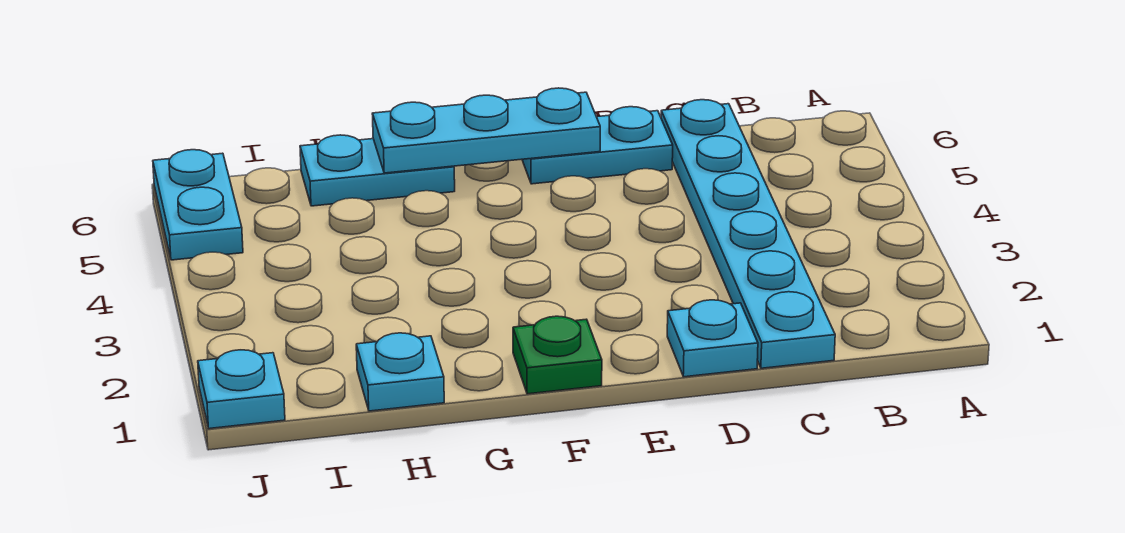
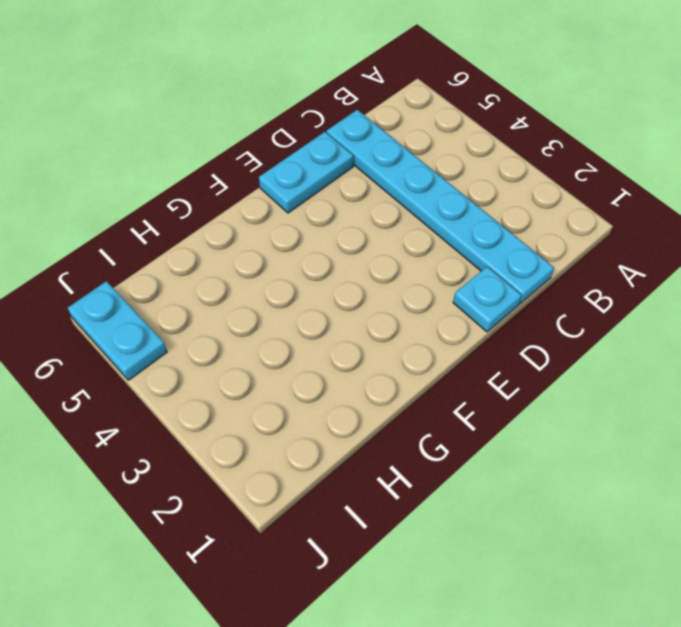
none -> green plate F1 level 1
none -> cyan plate G6:H6 level 1

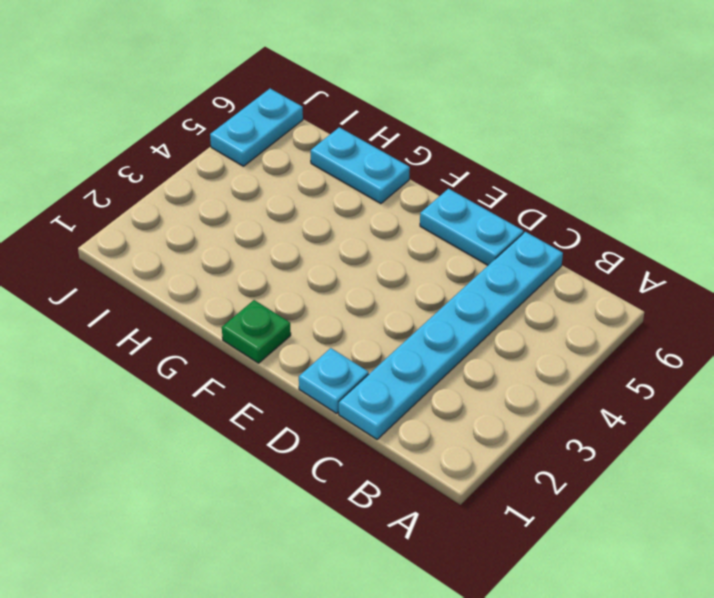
none -> cyan plate H1 level 1
none -> cyan plate J1 level 1

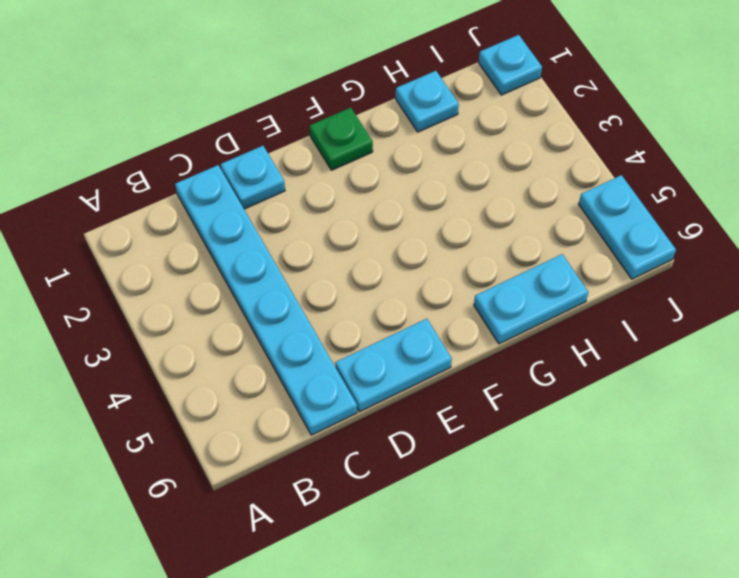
none -> cyan plate E6:G6 level 2

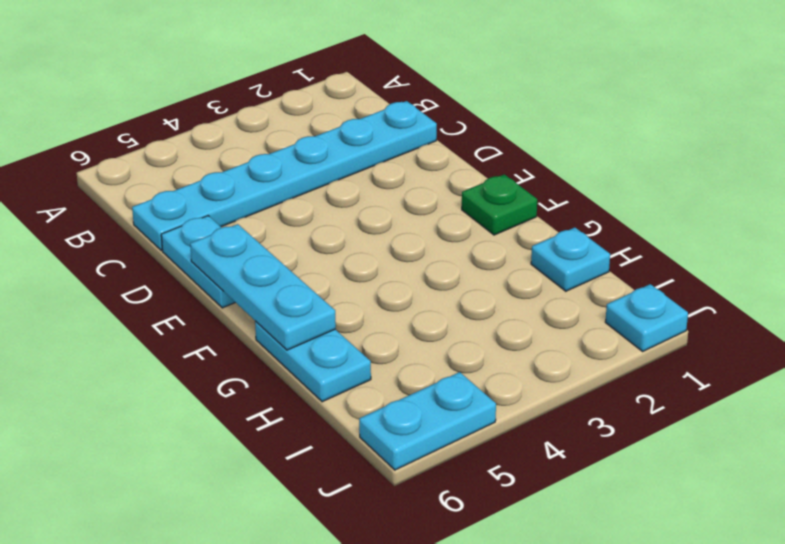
none -> cyan plate D1 level 1

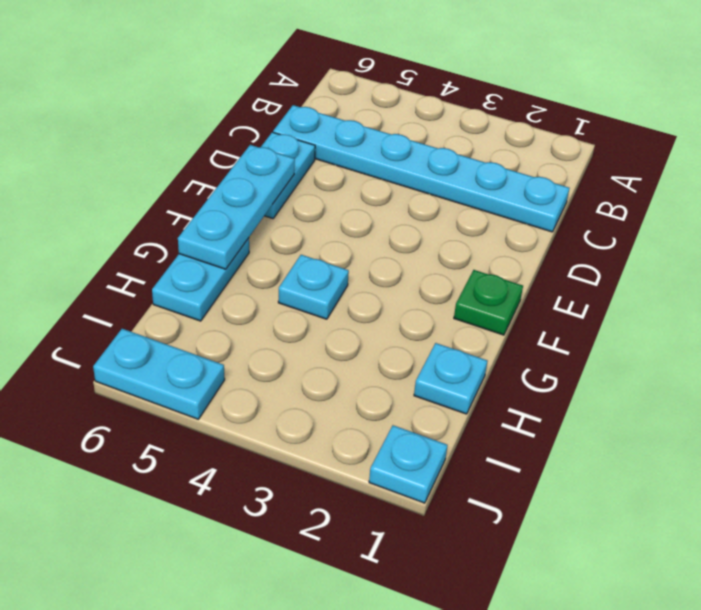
cyan plate G4 level 1 -> cyan plate D1 level 1

